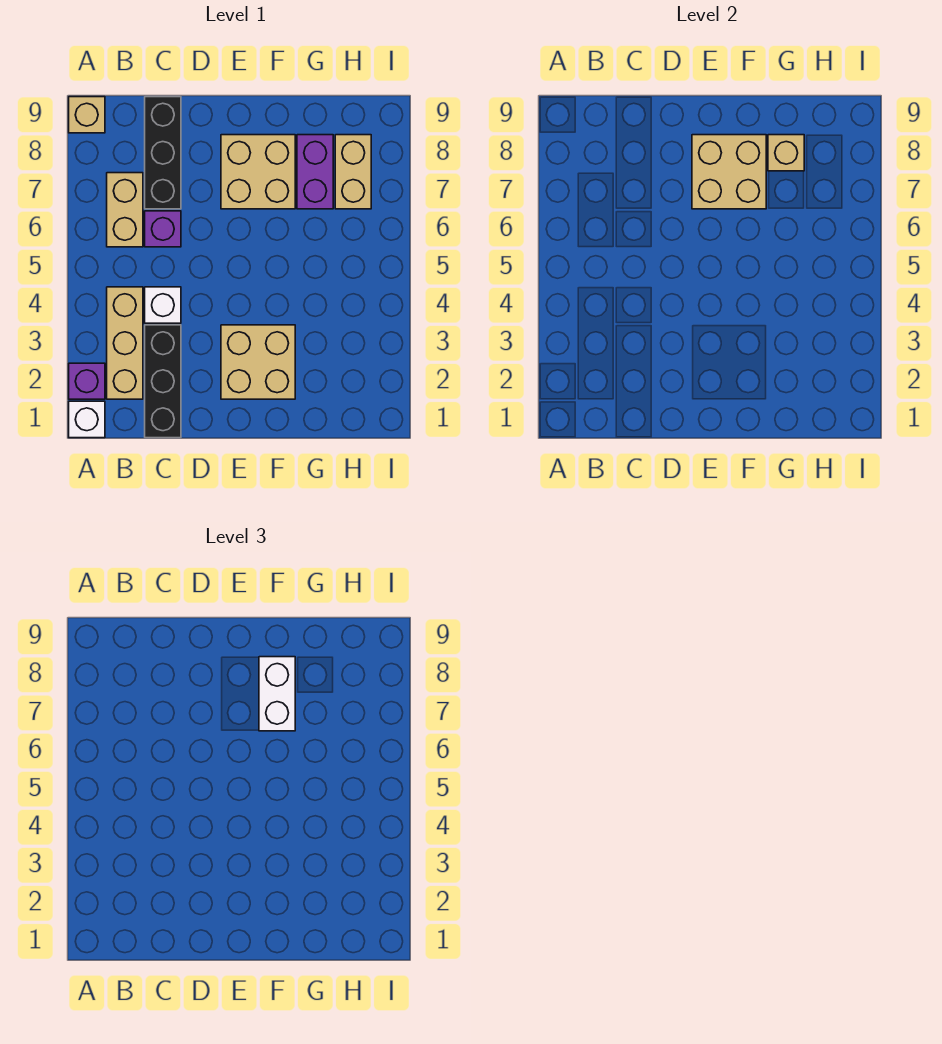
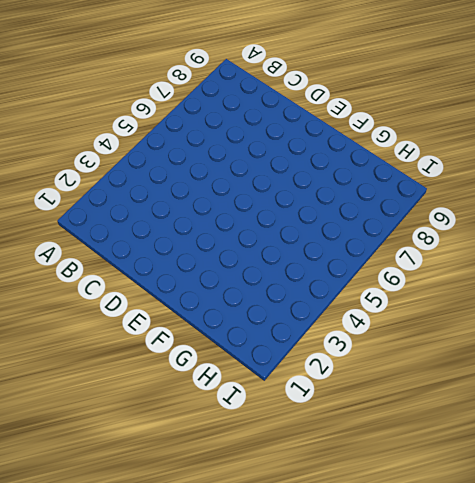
none -> white brick A1 level 1
none -> purple brick A2 level 1
none -> tan brick A9 level 1

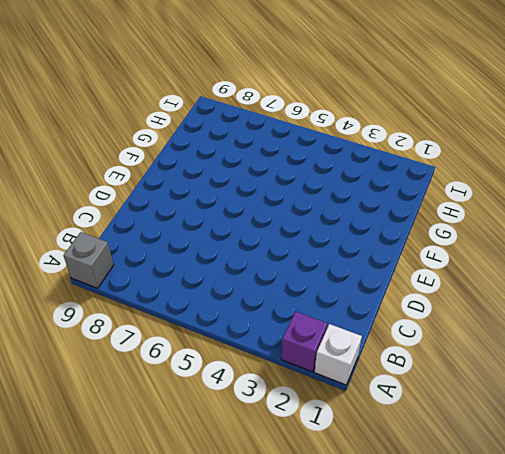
grey brick A9 level 1 -> tan brick A9 level 1
none -> tan brick B2:B4 level 1
none -> tan brick B6:B7 level 1
none -> black brick C1:C3 level 1

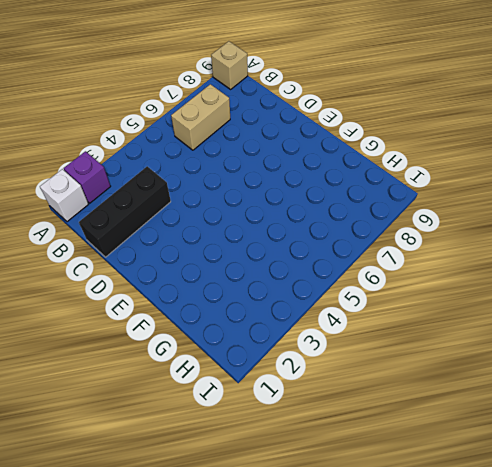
none -> tan brick B2:B4 level 1
none -> white brick C4 level 1
none -> purple brick C6 level 1

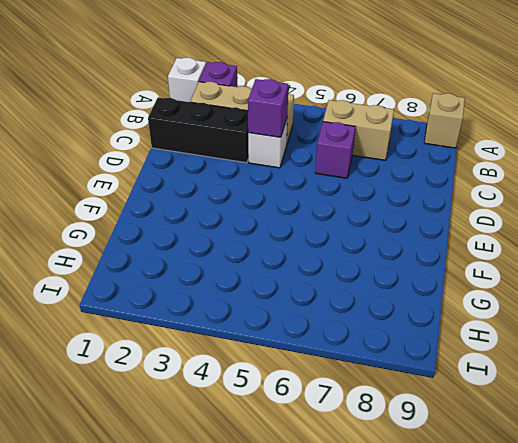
purple brick C4 level 2 -> none
none -> black brick C7:C9 level 1
none -> tan brick E2:F3 level 1
none -> tan brick E7:F8 level 1

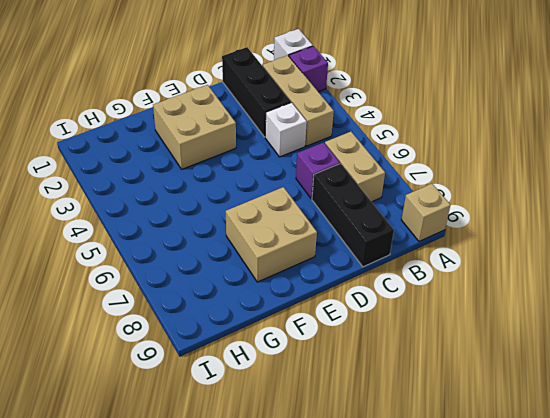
none -> purple brick G7:G8 level 1
none -> tan brick H7:H8 level 1
none -> tan brick E7:F8 level 2

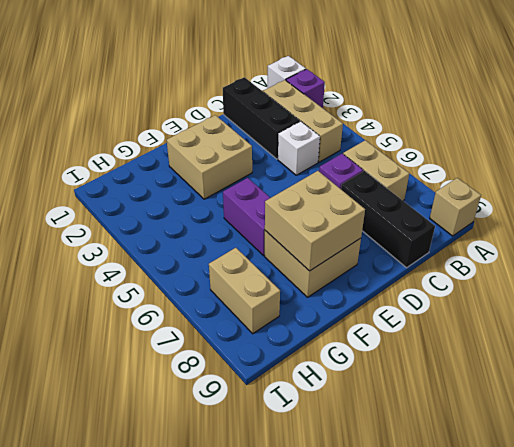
purple brick F5:F6 level 1 -> purple brick G7:G8 level 1
none -> tan brick G8 level 2
none -> white brick F7:F8 level 3

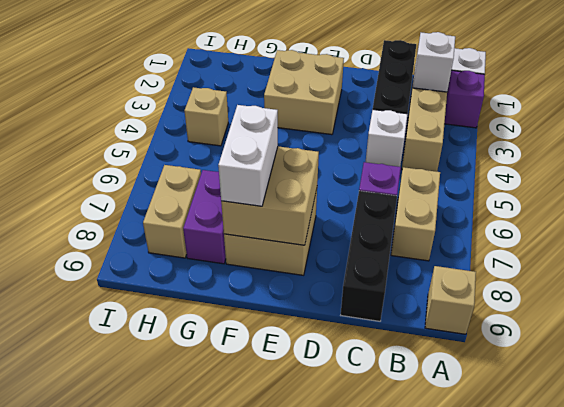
white brick B2 level 2 -> none
tan brick H4 level 1 -> tan brick G8 level 2

